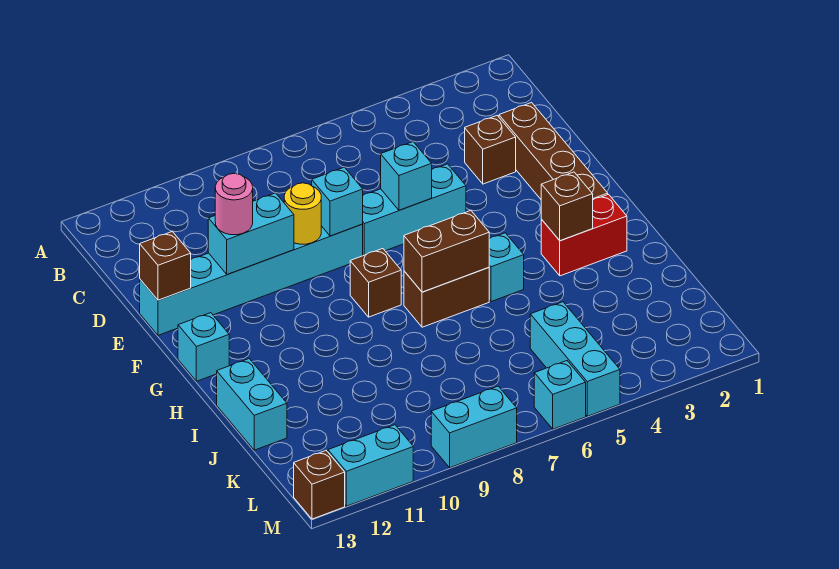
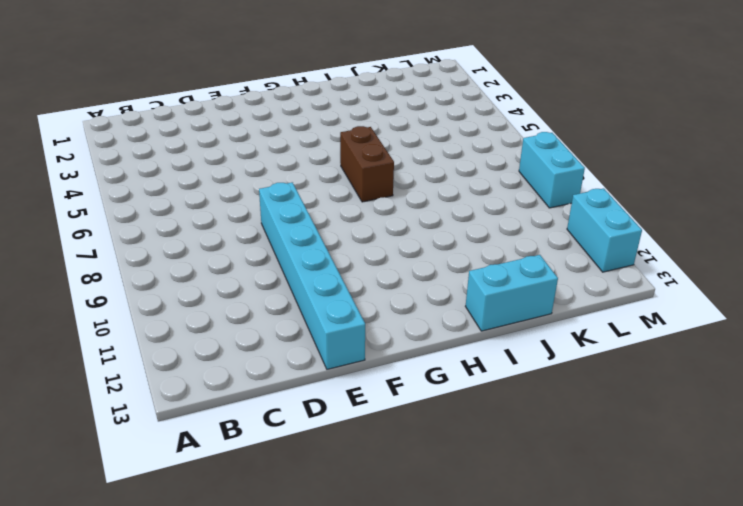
none -> brown brick D2:G2 level 1
none -> brown brick D3 level 1
none -> cyan brick E5:E7 level 1

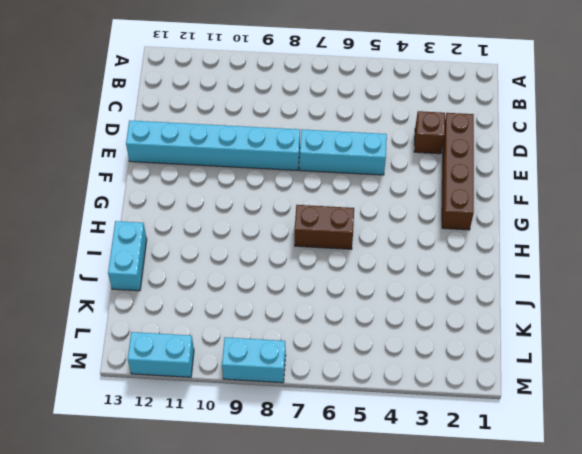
none -> brown brick G8 level 1
none -> cyan brick G13 level 1
none -> red brick H2:H3 level 1

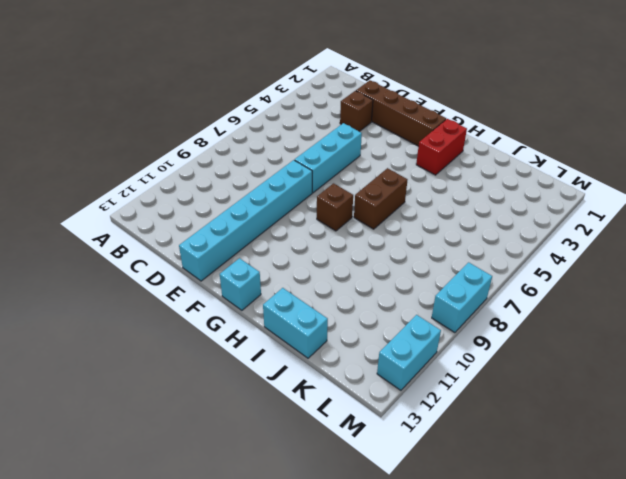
none -> cyan brick H5 level 1
none -> cyan brick K5:M5 level 1
none -> cyan brick M6 level 1

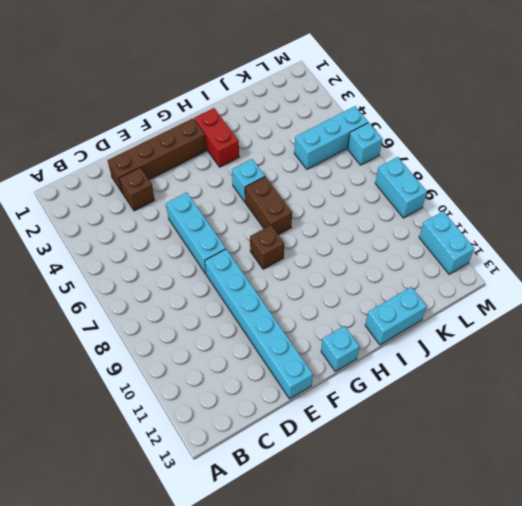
none -> brown brick M13 level 1
none -> cyan brick E6 level 2
none -> cyan brick E8 level 2

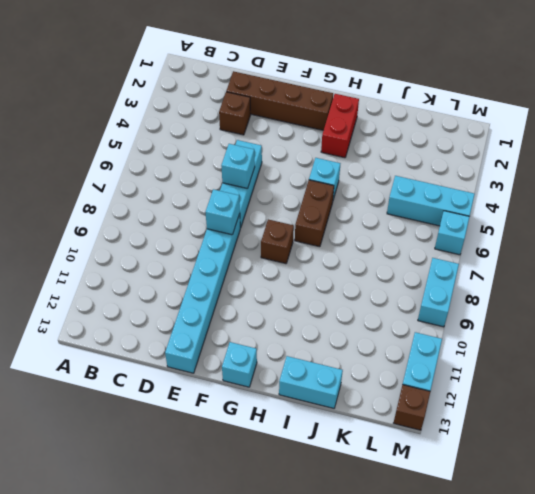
none -> yellow round brick E9 level 2
none -> cyan brick E10:E11 level 2
none -> brown brick E13 level 2

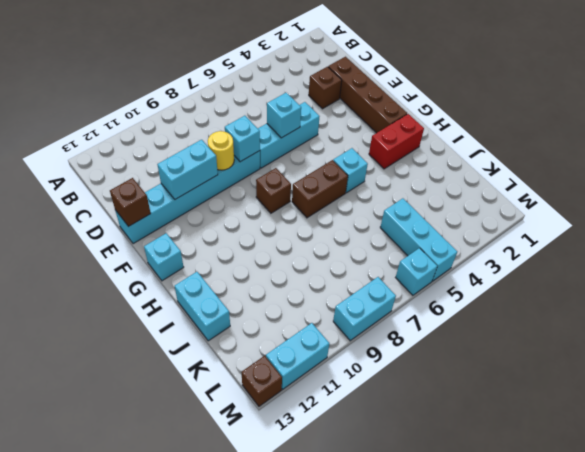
none -> brown brick H3 level 2
none -> brown brick H6:H7 level 2
none -> pink round brick E11 level 3

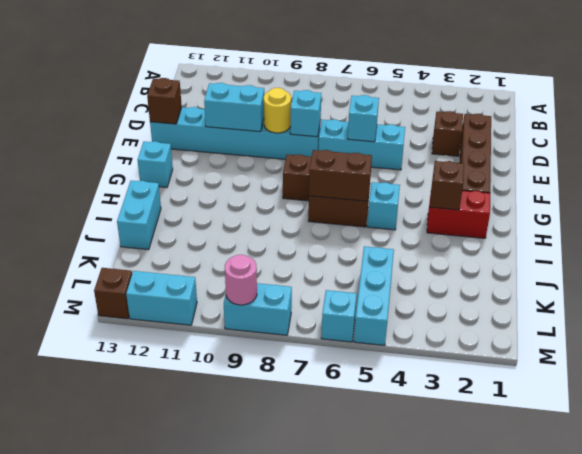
pink round brick M9 level 2 -> pink round brick E11 level 3

